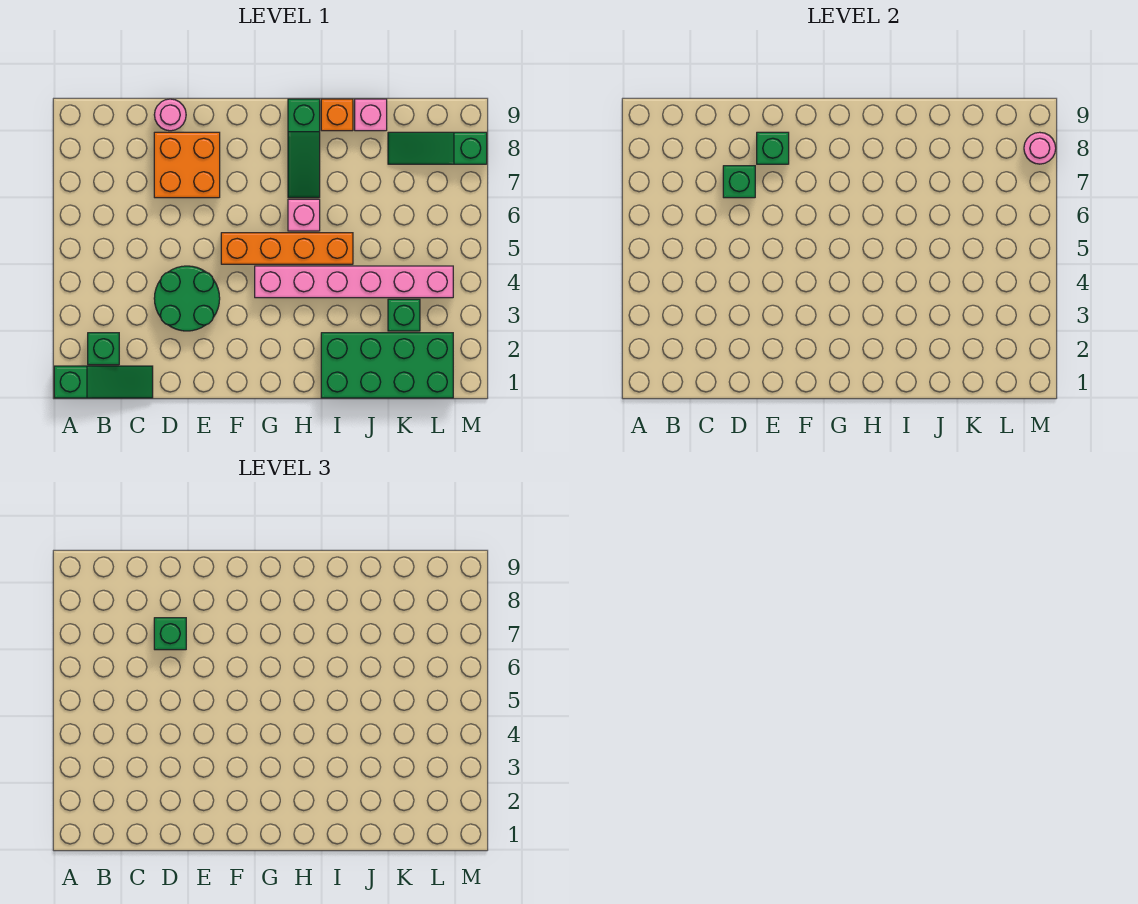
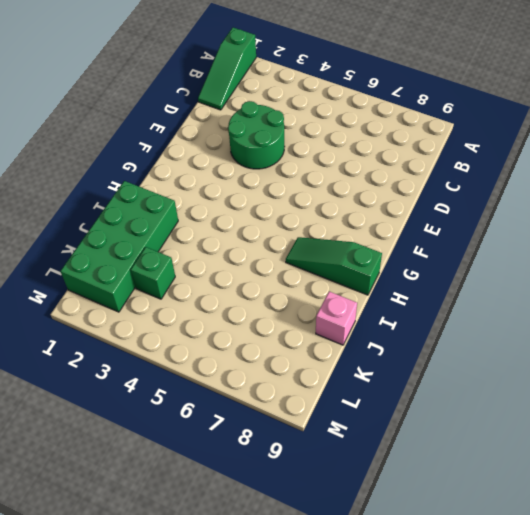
none -> green brick B2 level 1
none -> orange brick D7:E8 level 1
none -> pink round brick D9 level 1

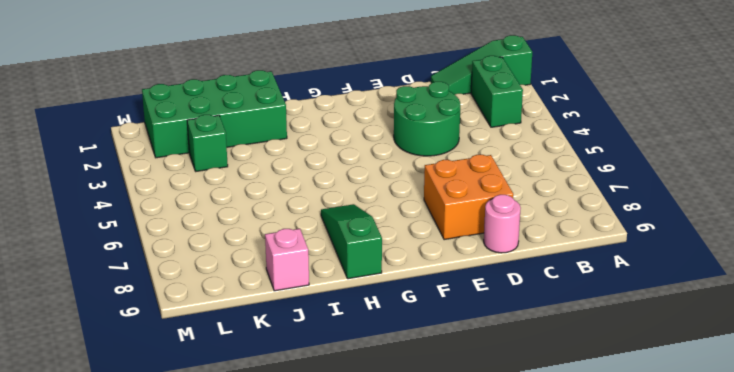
green brick B2:B3 level 1 -> green brick B2 level 1
none -> orange brick F5:I5 level 1
none -> pink brick G4:L4 level 1
none -> pink brick H6 level 1

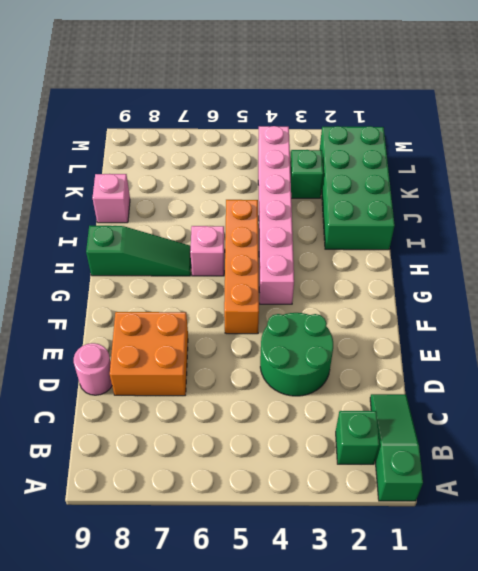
none -> orange brick I9 level 1
none -> green slope K8:M8 level 1 top M
none -> green brick D7 level 2

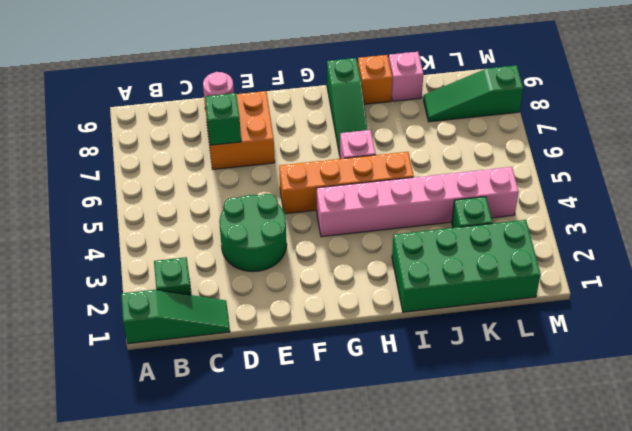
none -> green brick E8 level 2
none -> pink round brick M8 level 2
none -> green brick D7 level 3

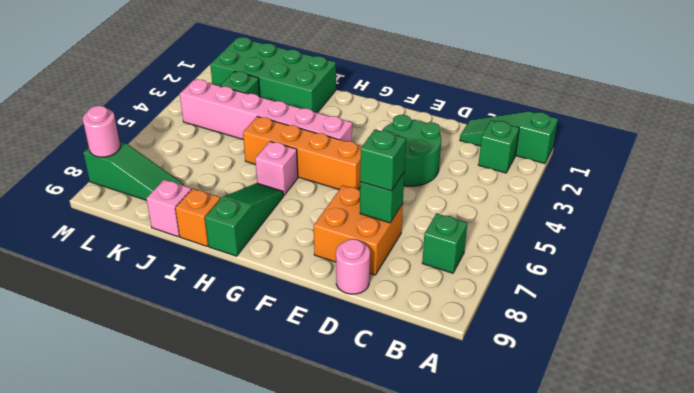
green brick B7 level 1 -> green brick E8 level 2

